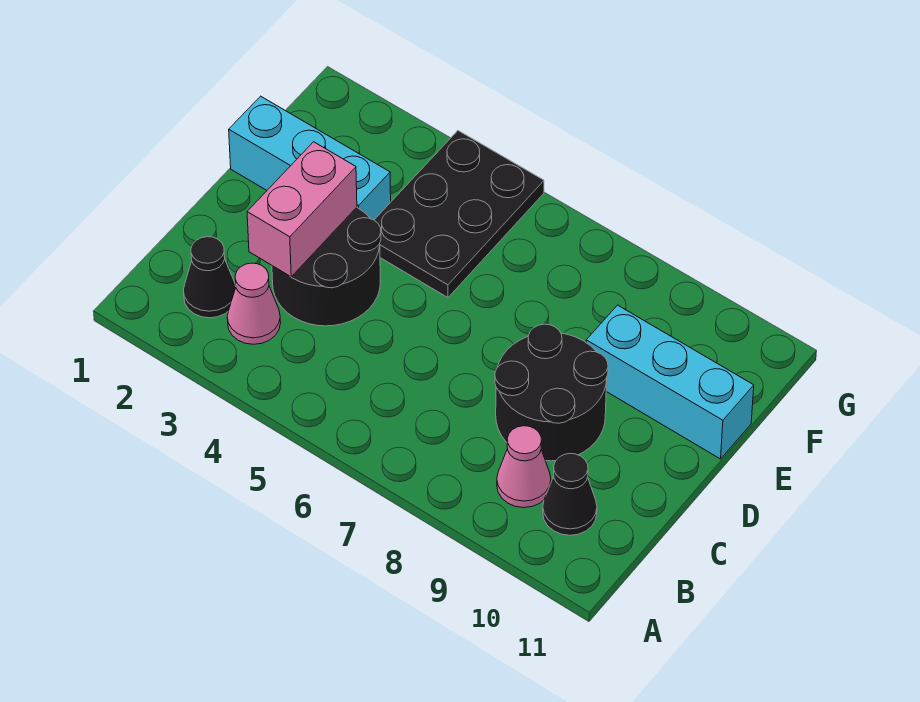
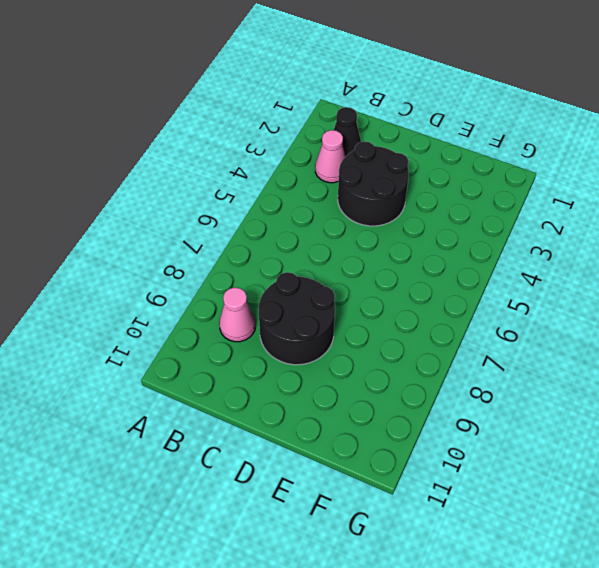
none -> black cone B10 level 1
none -> cyan brick E1:E3 level 1

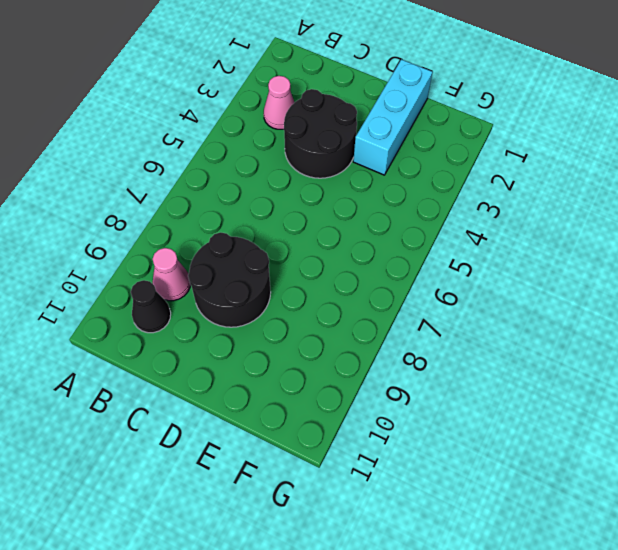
none -> black cone B2 level 1
none -> black plate E4:G5 level 1

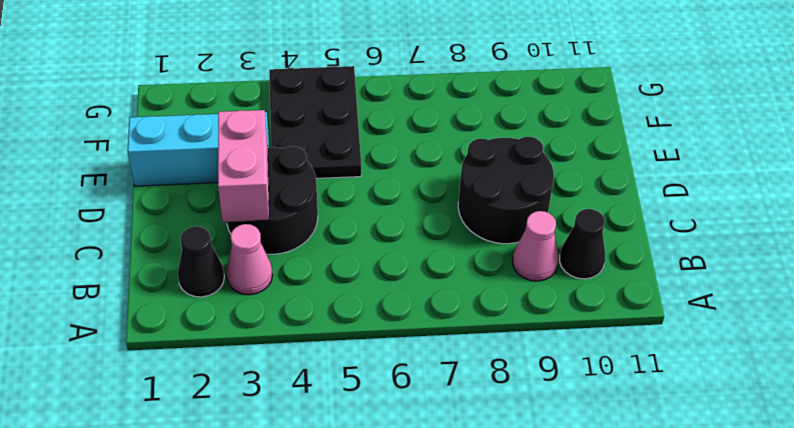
none -> cyan brick E9:E11 level 1

